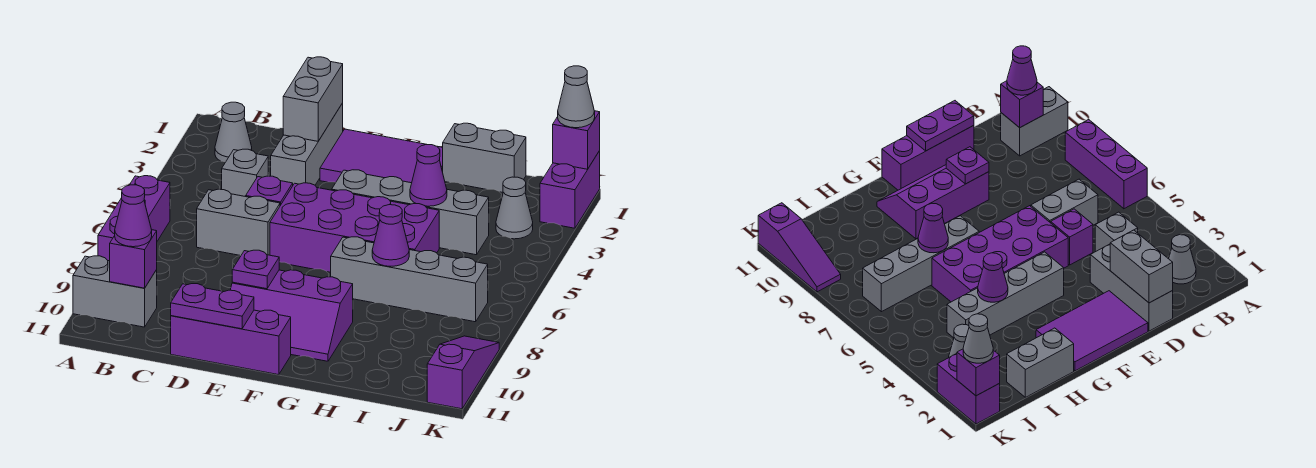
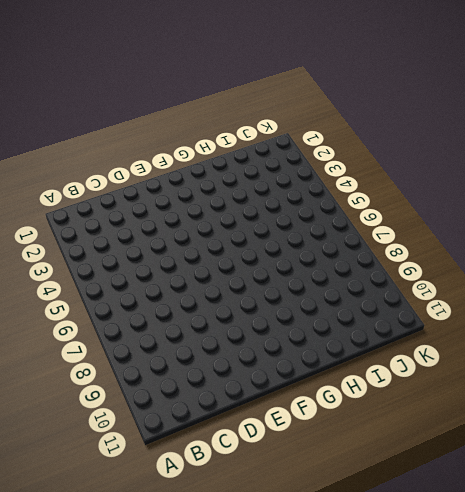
none -> purple brick A6:A8 level 1
none -> grey brick A10:B10 level 1
none -> grey cone B2 level 1

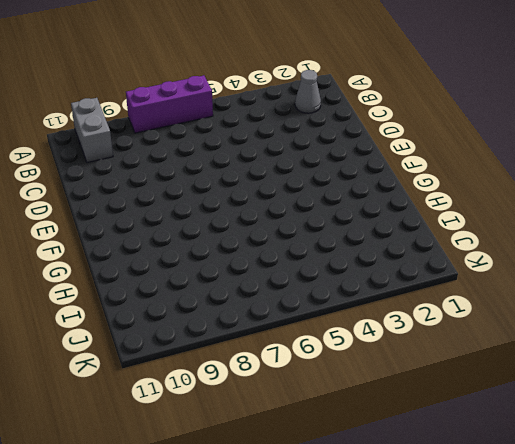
none -> grey brick C4 level 1
none -> grey brick C6:D6 level 1
none -> grey brick D1:D3 level 1

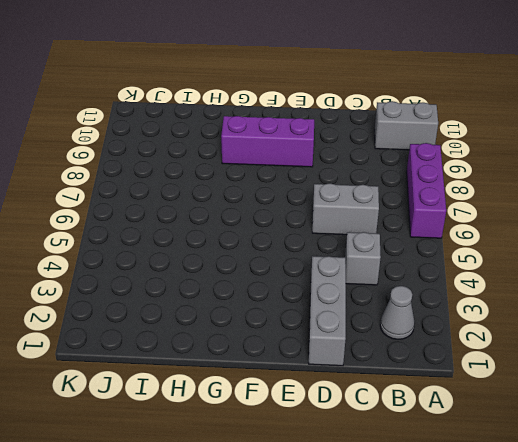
none -> purple brick D5 level 1
none -> purple brick D11:F11 level 1
none -> purple tile E1:G2 level 1

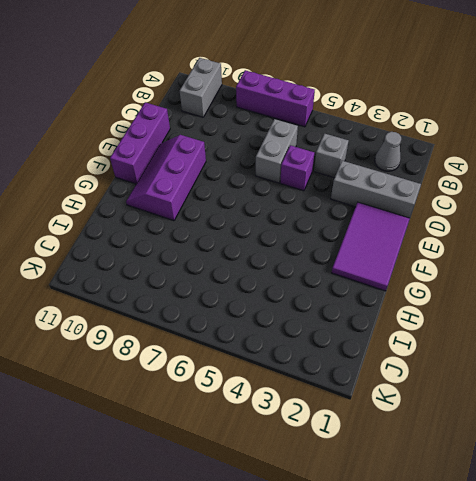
none -> purple brick E5:H6 level 1
none -> grey brick F4:I4 level 1
none -> grey brick G7:J7 level 1

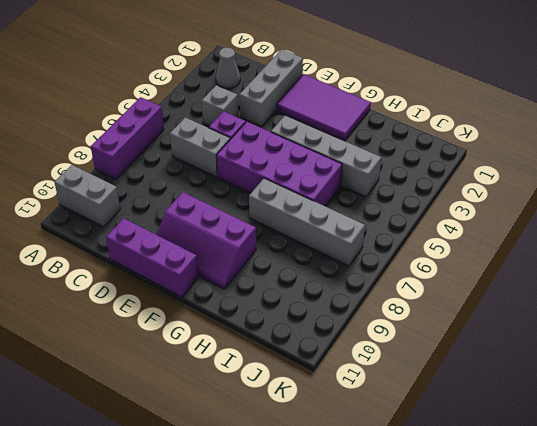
none -> grey brick H1:I1 level 1
none -> grey cone J3 level 1
none -> purple brick K1:K2 level 1

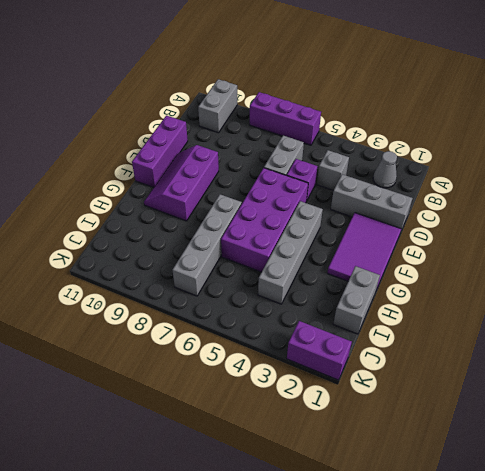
none -> grey cone J3 level 1
none -> purple slope K9:K11 level 1 top 11
none -> purple brick B10 level 2

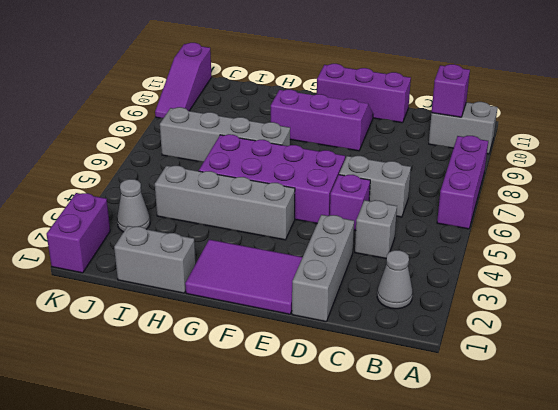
none -> grey brick D1:D2 level 2
none -> purple plate D11:E11 level 2
none -> purple plate E9 level 2

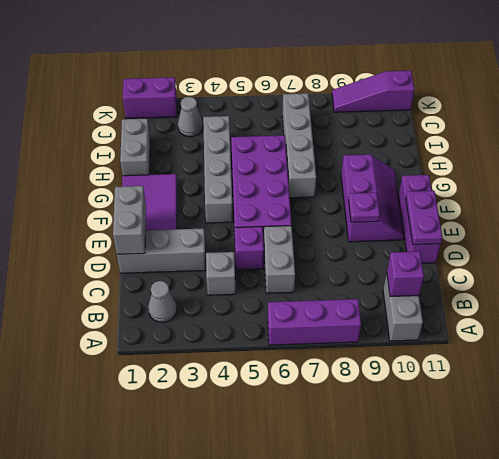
grey brick D1:E1 level 2 -> grey brick D1:D2 level 2
none -> purple cone H4 level 2
none -> purple cone H7 level 2
none -> purple brick K1 level 2

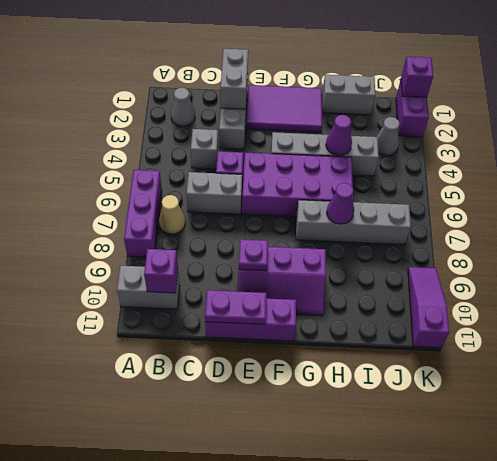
tan cone B7 level 1 -> none
none -> purple cone B10 level 3
none -> grey cone K1 level 3

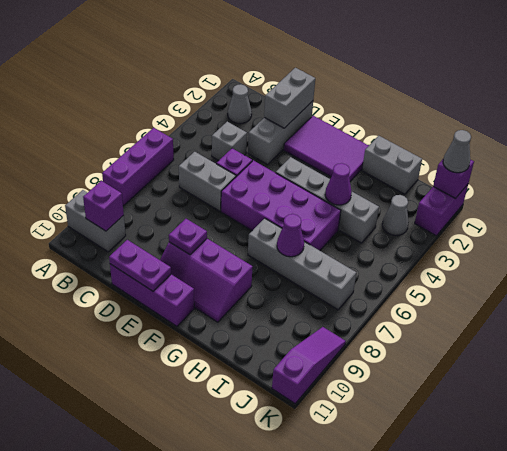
none -> purple cone B10 level 3

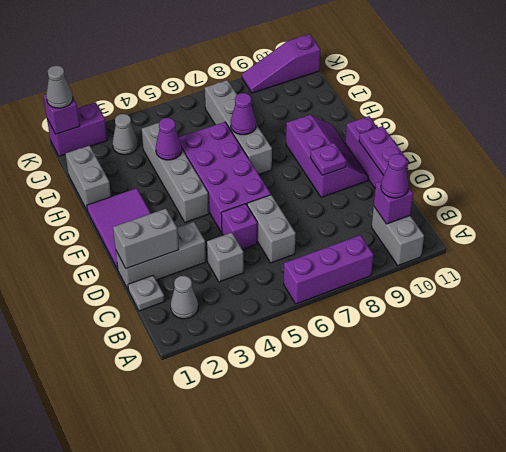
grey plate C1 level 1 -> none

